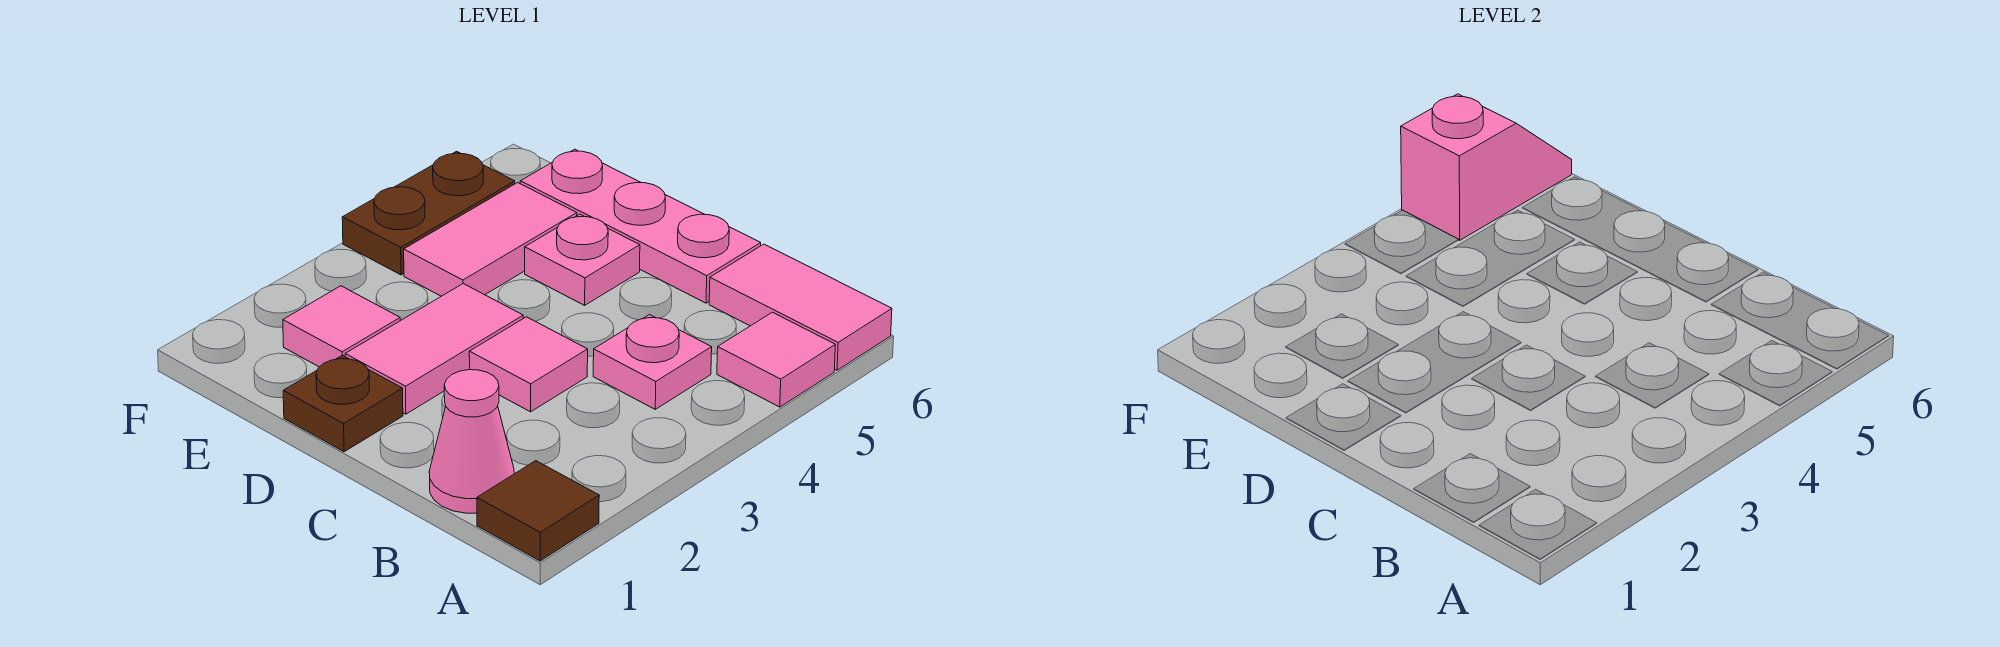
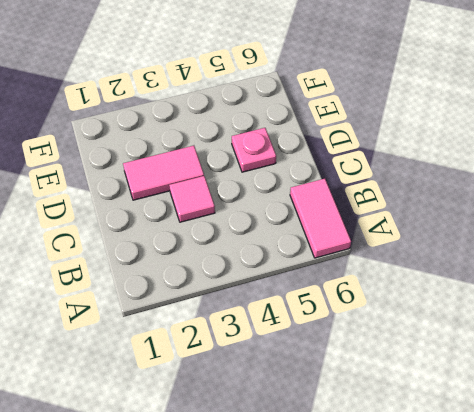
none -> brown tile A1 level 1
none -> pink tile A5 level 1
none -> pink cone B1 level 1

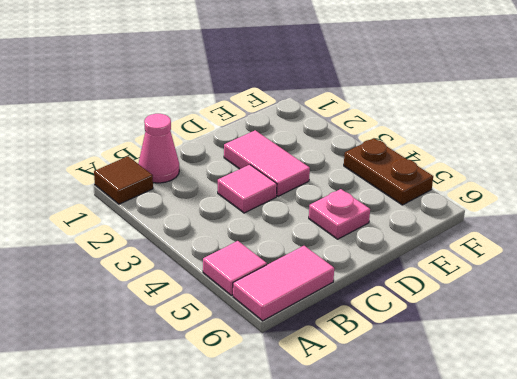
none -> pink plate B4 level 1
none -> pink plate C6:E6 level 1
none -> brown plate D1 level 1

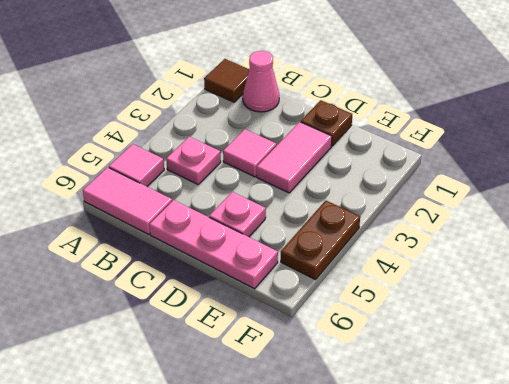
none -> pink tile E2 level 1
none -> pink tile E4:E5 level 1
none -> pink slope F5:F6 level 2 top 5

